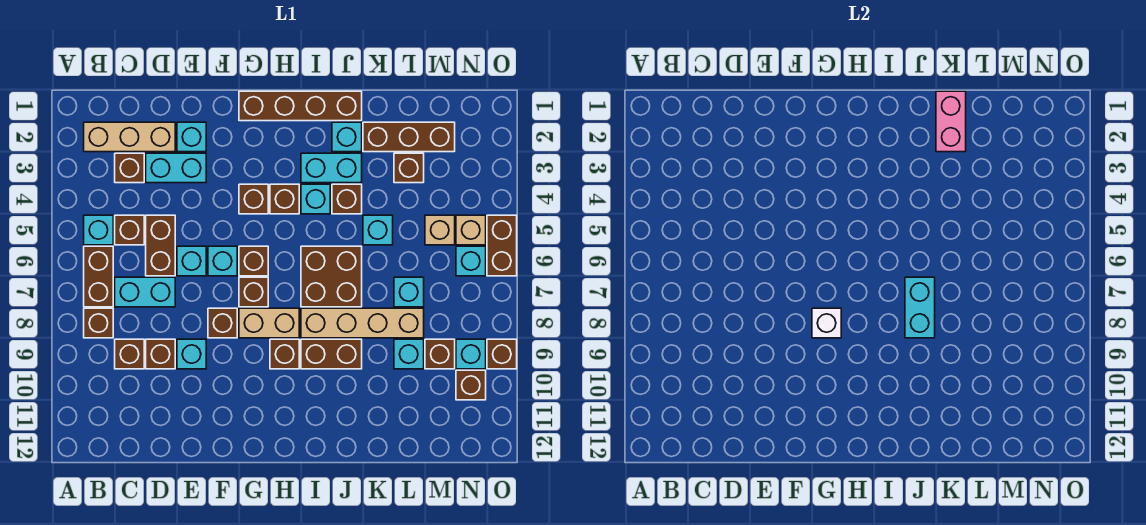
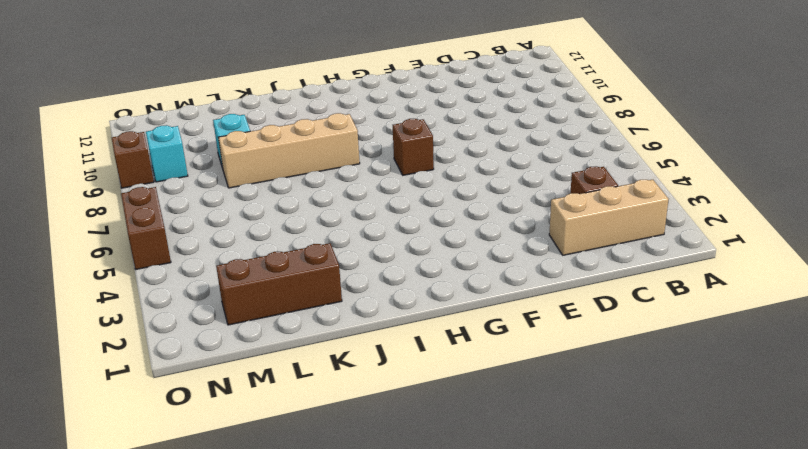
none -> cyan brick B5 level 1
none -> brown brick B6:B7 level 1
none -> brown brick B8 level 1
none -> brown brick C5 level 1

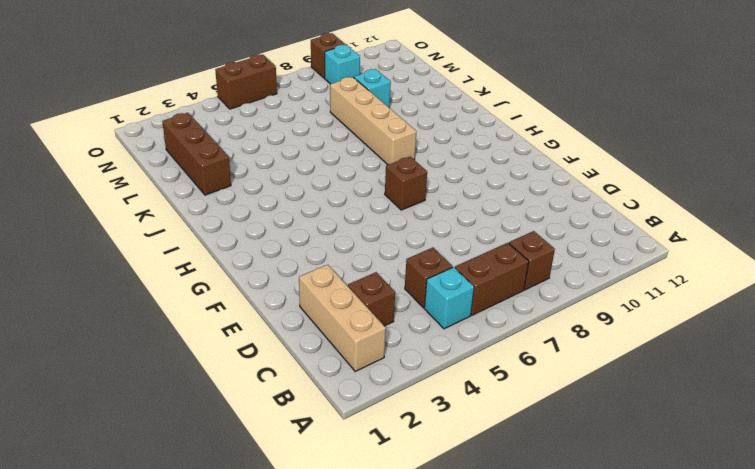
none -> cyan brick C7:D7 level 1
none -> brown brick C9 level 1
none -> cyan brick D3:E3 level 1
none -> brown brick D5:D6 level 1

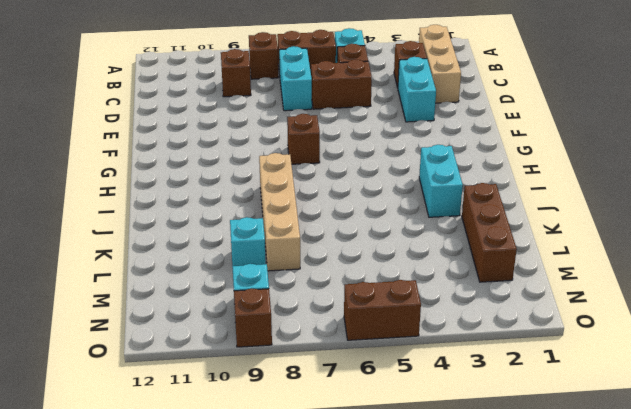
none -> brown brick D9 level 1
none -> cyan brick E2 level 1
none -> cyan brick E6 level 1
none -> cyan brick E9 level 1

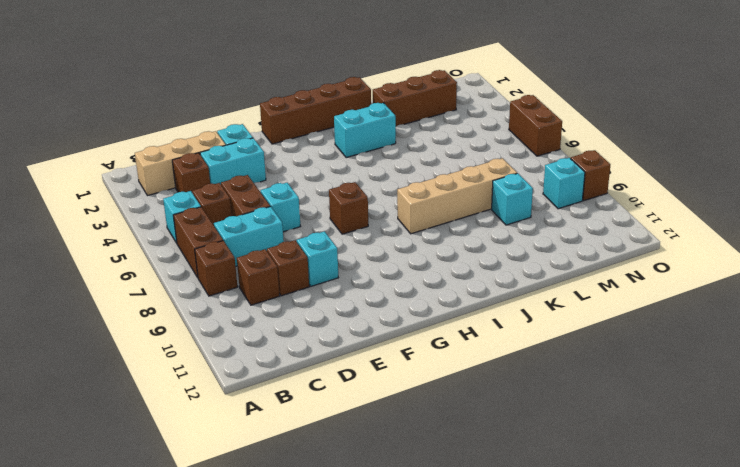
none -> cyan brick F6 level 1
none -> brown brick F8 level 1
none -> brown brick G4 level 1
none -> brown brick G6 level 1

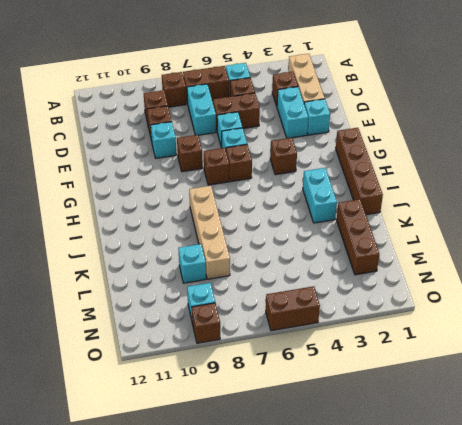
none -> tan brick G8:H8 level 1
none -> brown brick H4 level 1
none -> brown brick H9 level 1
none -> cyan brick I4 level 1

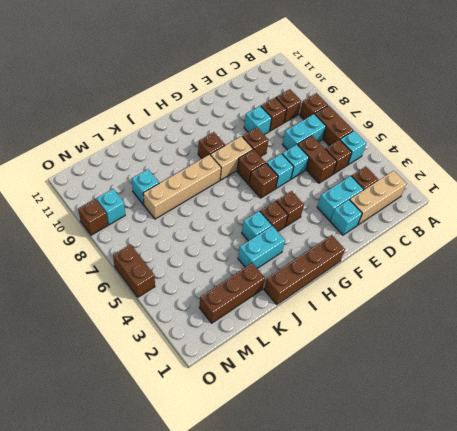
none -> brown brick I6:J7 level 1
none -> brown brick I9:J9 level 1
none -> cyan brick J2 level 1
none -> brown brick J4 level 1

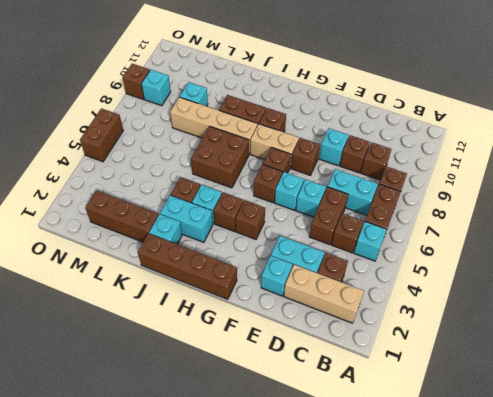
none -> cyan brick K5 level 1
none -> brown brick L3 level 1
none -> cyan brick L7 level 1
none -> tan brick M5 level 1

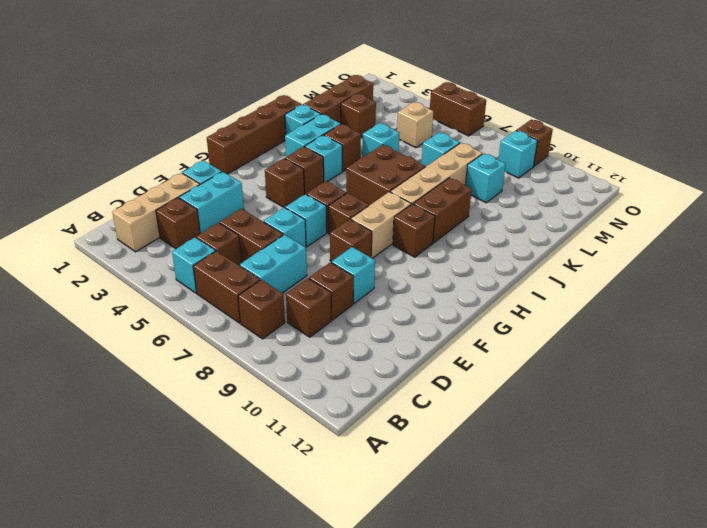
none -> brown brick M9 level 1
none -> tan brick N5 level 1
none -> cyan brick N6 level 1
none -> brown brick N10 level 1

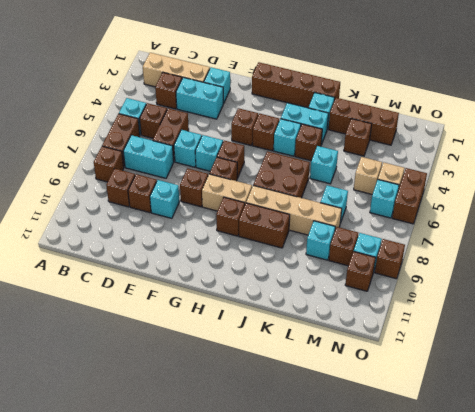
none -> white brick G8 level 2
none -> cyan brick J7:J8 level 2
none -> pink brick K1:K2 level 2

